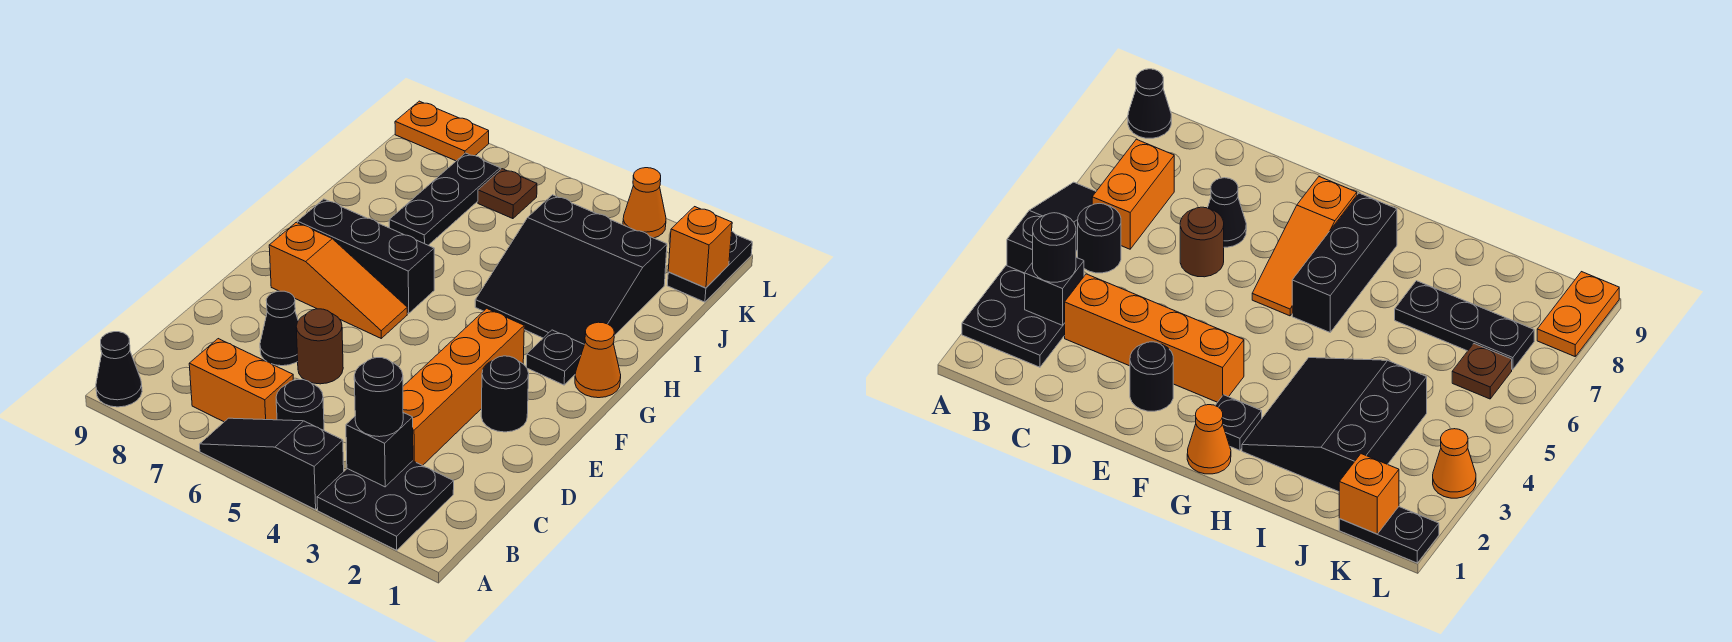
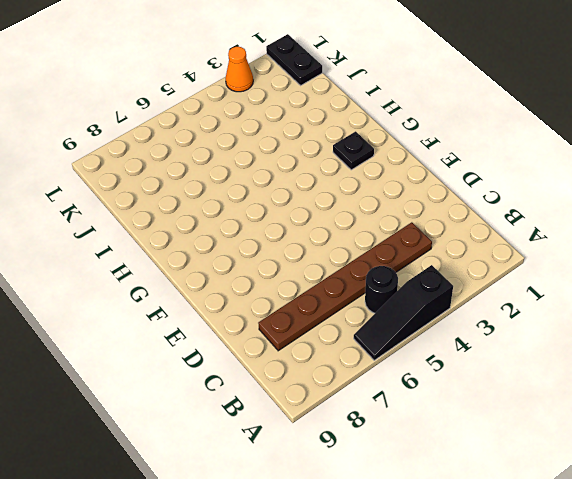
brown plate C3:C8 level 1 -> orange brick C3:F3 level 1
none -> black plate A2:B3 level 1
none -> black cone A9 level 1
none -> orange brick B6:B7 level 1

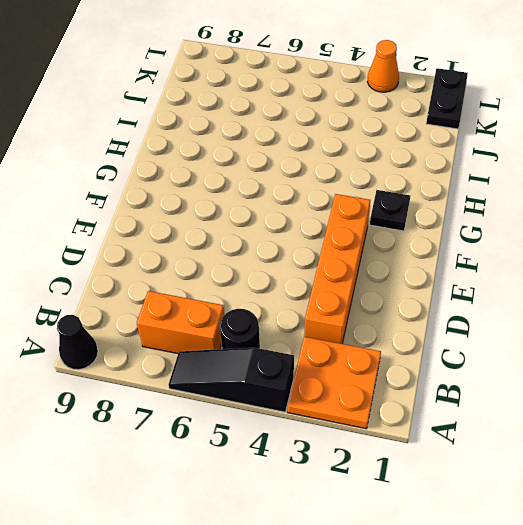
orange plate A2:B3 level 1 -> black plate A2:B3 level 1
none -> brown round brick D6 level 1
none -> black cone D7 level 1
none -> black round brick E2 level 1

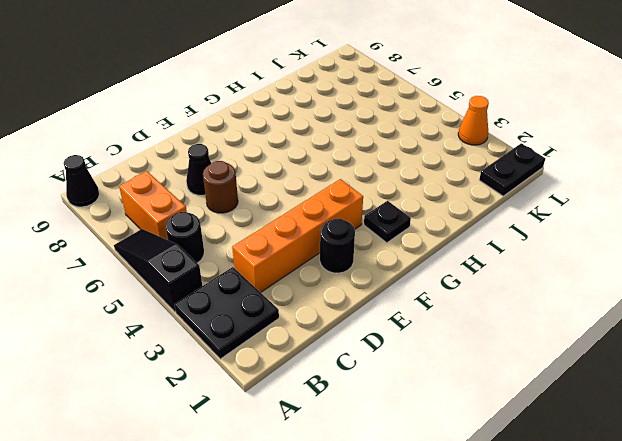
none -> orange slope F6:F8 level 1 top 8
none -> orange cone G1 level 1
none -> black brick G6:G8 level 1

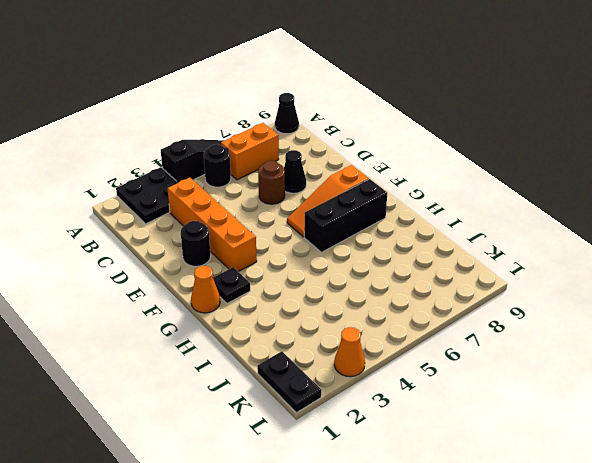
none -> black slope H2:J4 level 1 top J
none -> black plate I7:K7 level 1
none -> brown plate K6 level 1

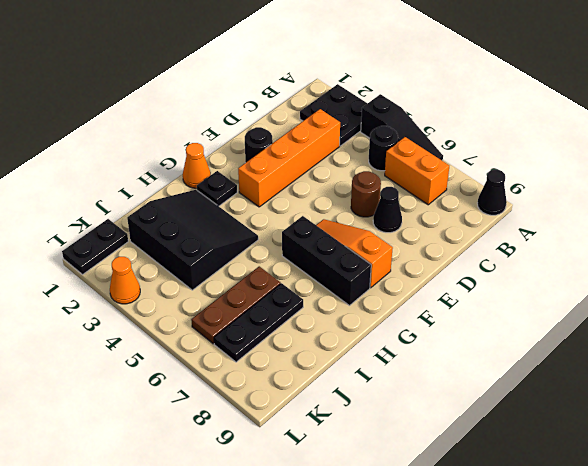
brown plate I6:K6 level 1 -> brown plate K6 level 1
none -> orange plate L8:L9 level 1
none -> black brick B3 level 2
none -> orange brick K1 level 2

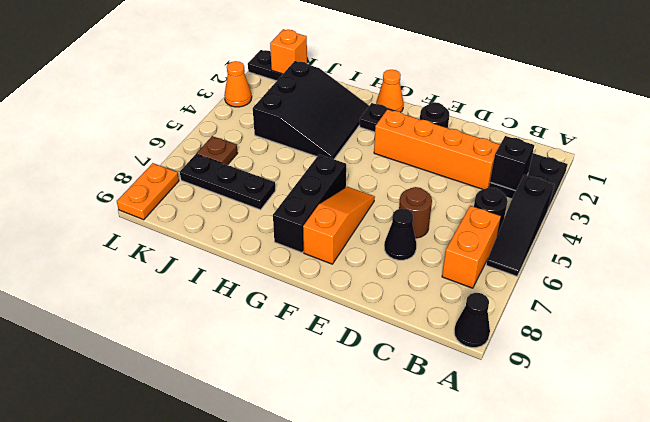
none -> black round brick B3 level 3

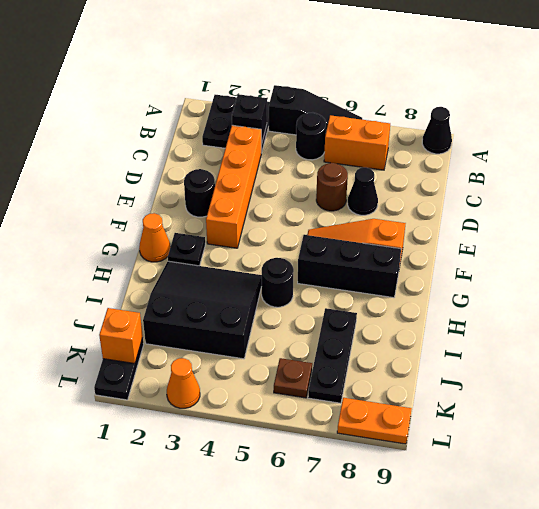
black round brick H5 level 1 -> black round brick B3 level 3

